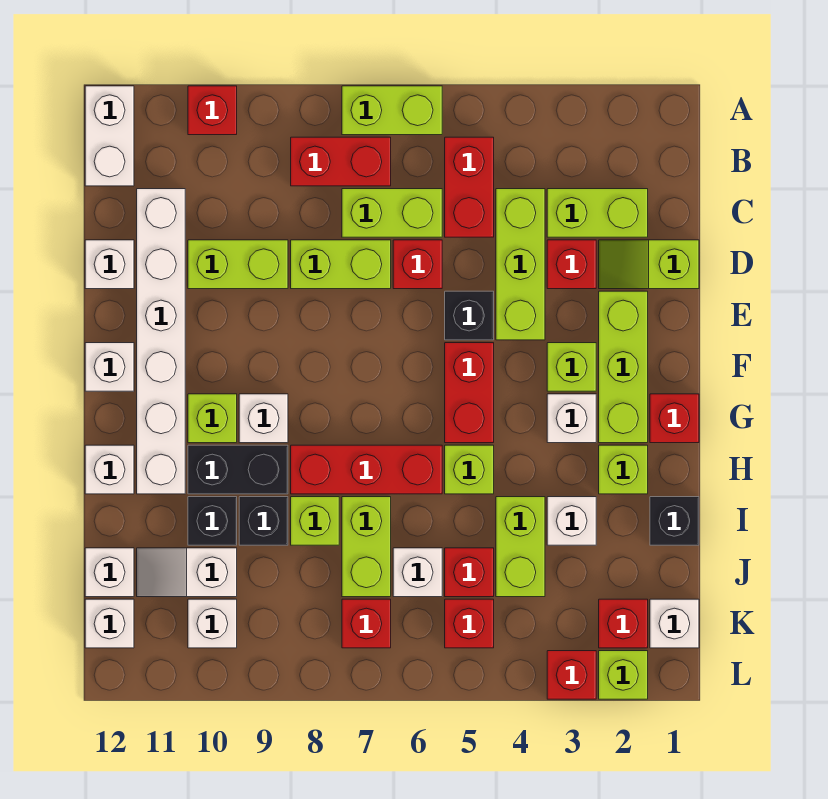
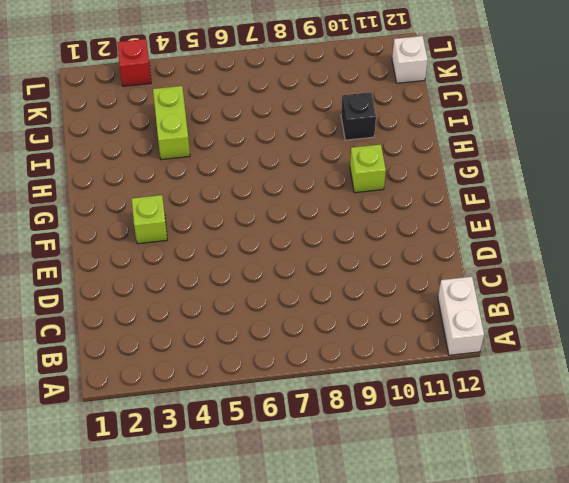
none -> lime brick A6:A7 level 1
none -> red brick A10 level 1
none -> red brick B5:C5 level 1
none -> red brick B7:B8 level 1

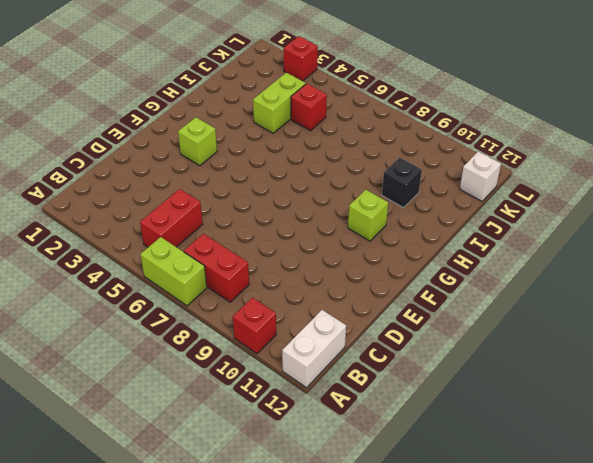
none -> lime brick C2:C3 level 1
none -> lime brick C4:E4 level 1
none -> lime brick C6:C7 level 1
none -> white brick C11:H11 level 1

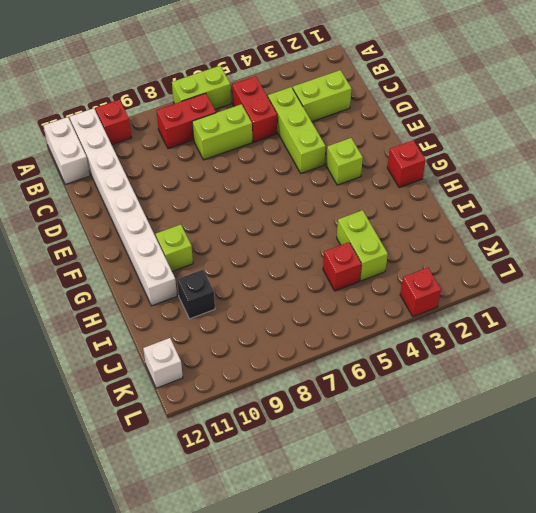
white brick A11:H11 level 1 -> white brick C11:H11 level 1
none -> lime slope D1:D2 level 1 top 1
none -> red brick D3 level 1
none -> red brick D6 level 1
none -> lime brick D7:D8 level 1

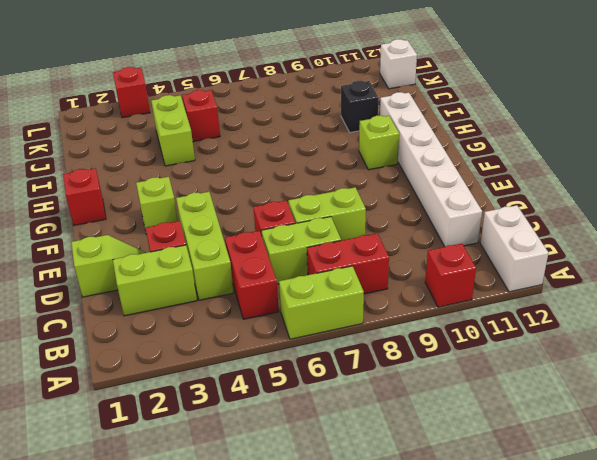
none -> lime brick D9:D10 level 1
none -> white brick D12 level 1
none -> lime brick E2:G2 level 1
none -> black brick E5 level 1

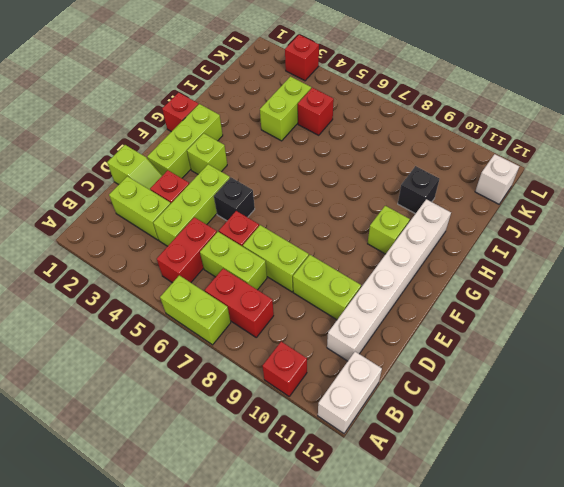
none -> white brick D12 level 1
none -> red brick F5:G5 level 1
none -> white brick F12 level 1
none -> white brick G3 level 1

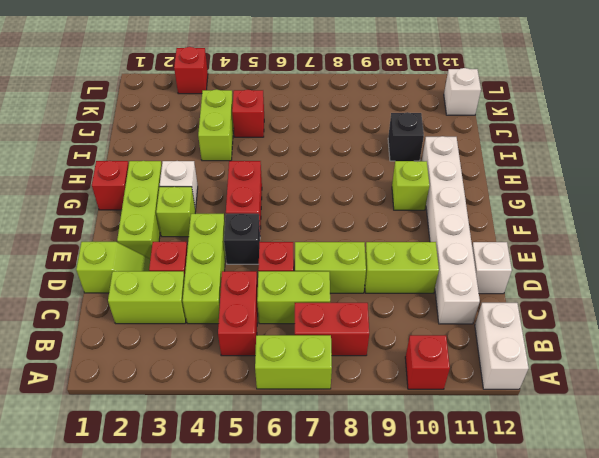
none -> white brick F12 level 1
none -> white brick G9 level 1
none -> lime brick H2 level 1
none -> lime brick H5 level 1

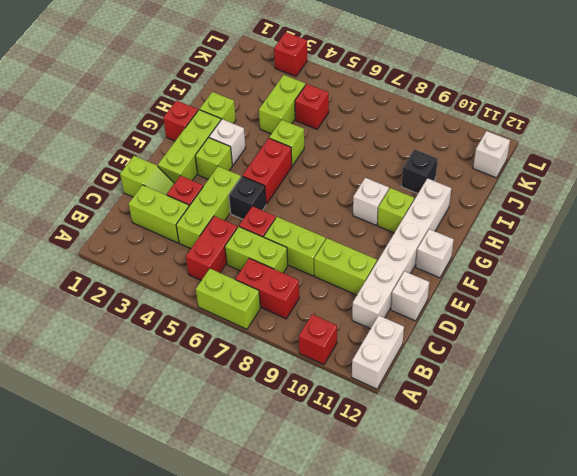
none -> red brick H6:H8 level 1
none -> black brick H9:H10 level 1
none -> white brick H12 level 1
none -> black brick I1 level 1

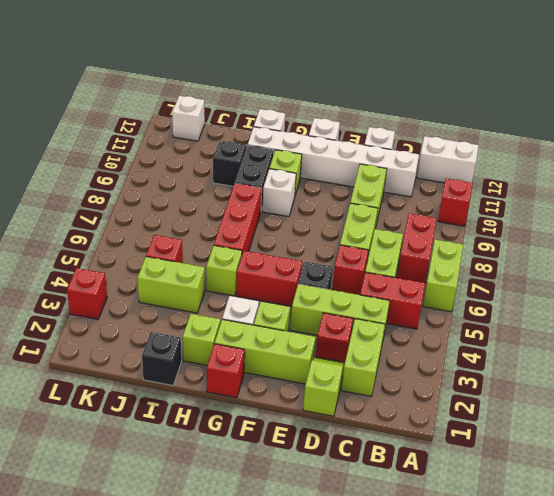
none -> white brick I3 level 1
none -> lime brick I7:J7 level 1
none -> lime brick I8 level 1
none -> black brick I9 level 1

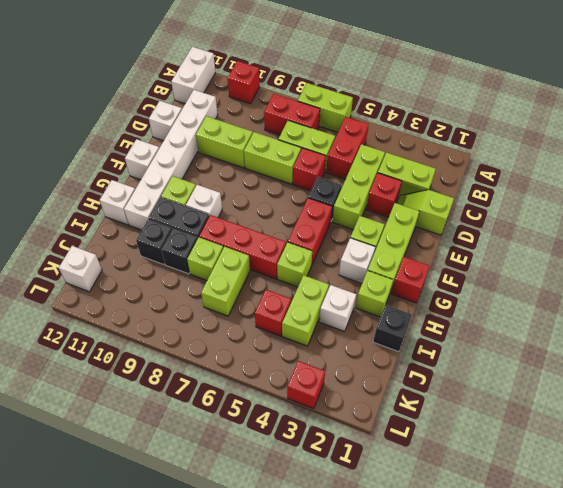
none -> white brick J6 level 1
none -> white slope J10:J11 level 1 top 10
none -> white brick J12 level 1
none -> white brick K1 level 1

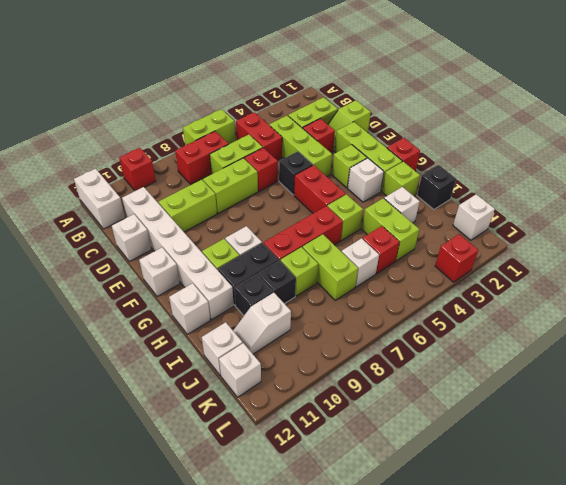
none -> red brick K2 level 1
none -> red brick K5 level 1
none -> red brick K7 level 1
none -> white brick K10 level 1

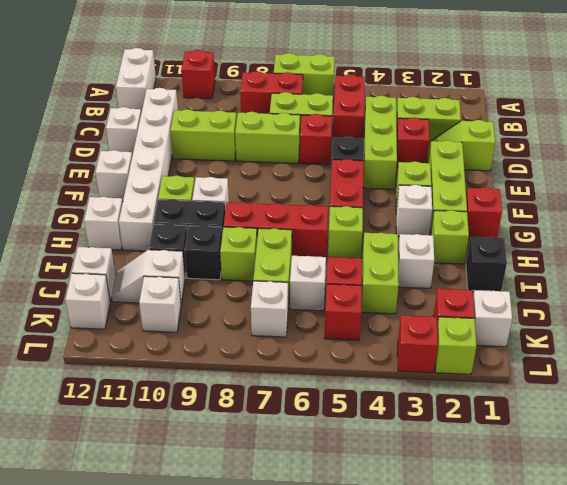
white brick K7 level 1 -> red brick K7 level 1

